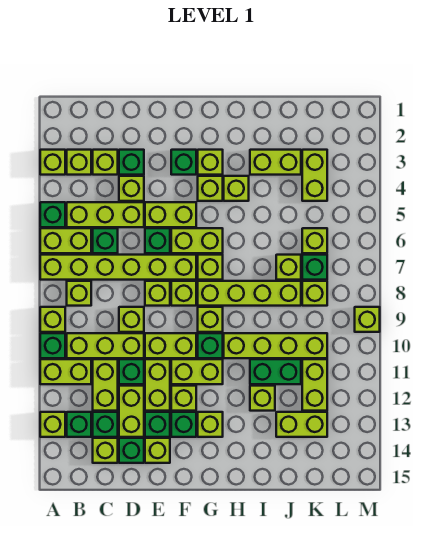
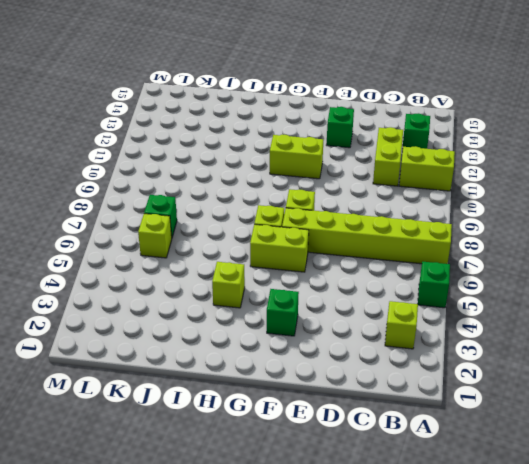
none -> lime brick A3 level 1
none -> lime brick A6:B6 level 1
none -> lime brick A9 level 1
none -> green brick A10 level 1

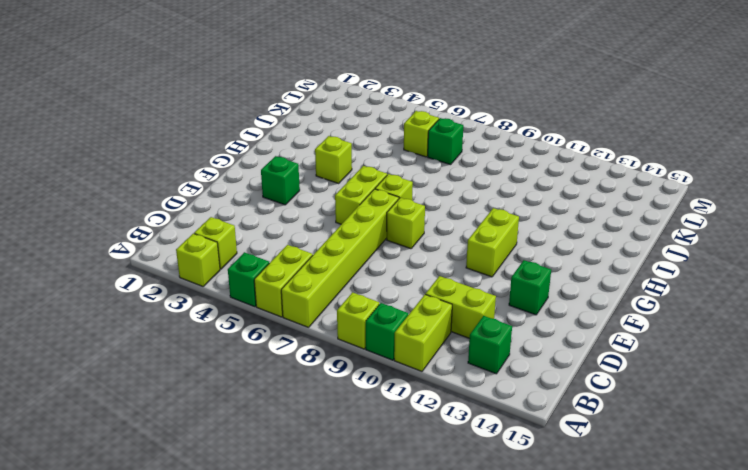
none -> lime brick A13 level 1
none -> lime brick B5:D5 level 1
none -> lime brick B8 level 1
none -> lime brick B10:D10 level 1

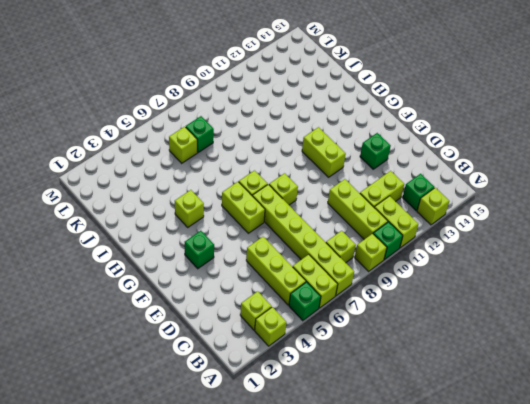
none -> lime brick C3 level 1
none -> green brick C6 level 1
none -> green brick C13 level 1
none -> lime brick C14 level 1

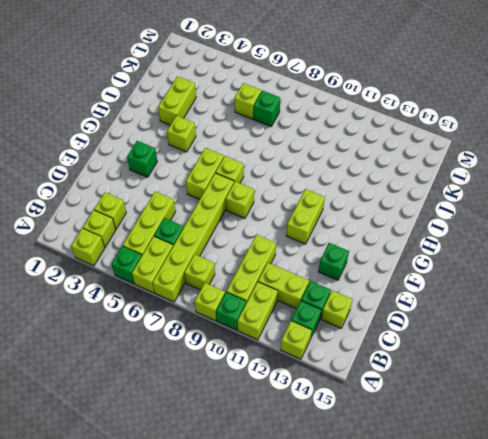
none -> green brick D3 level 1
none -> lime brick D4 level 1
none -> lime brick D9 level 1
none -> green brick D11 level 1

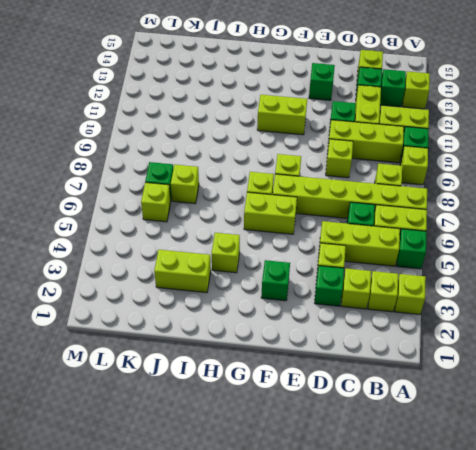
none -> lime brick D12:D13 level 1
none -> green brick D14 level 1
none -> lime brick E5:F5 level 1
none -> green brick E6 level 1

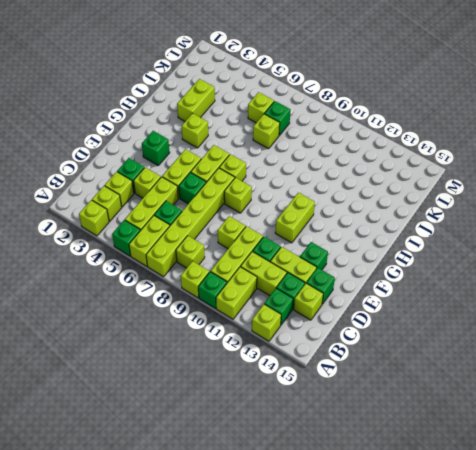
none -> lime brick E8 level 1
none -> lime brick E10:F10 level 1
none -> lime brick E11:E12 level 1
none -> lime brick E14 level 1

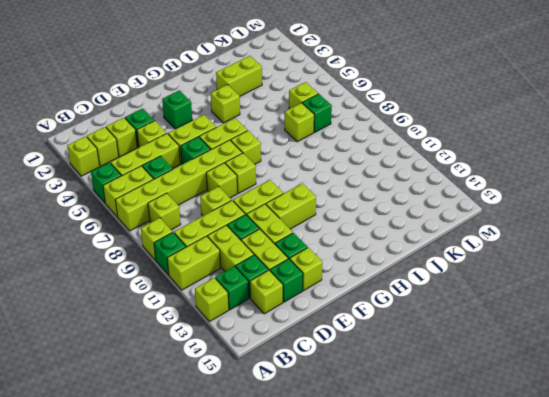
none -> lime brick F12 level 1
none -> green brick F13 level 1
none -> lime brick G3 level 1
none -> lime brick G4 level 1

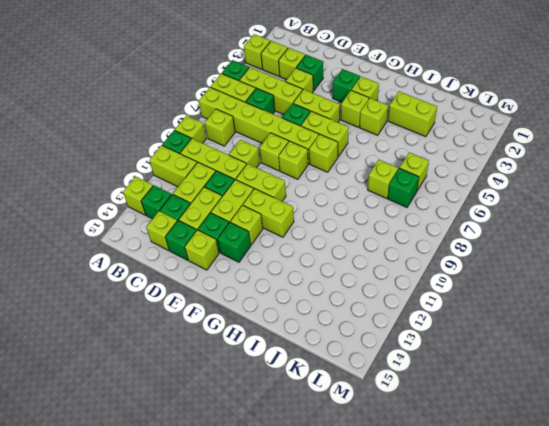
none -> lime brick G8:J8 level 1
none -> lime brick G9 level 1
none -> green brick G10 level 1
none -> lime brick G13 level 1

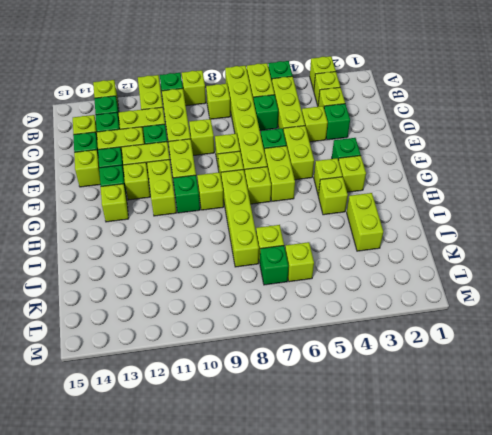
none -> lime brick H10:K10 level 1
none -> green brick I11:J11 level 1
none -> lime brick I12 level 1
none -> lime brick J13:K13 level 1

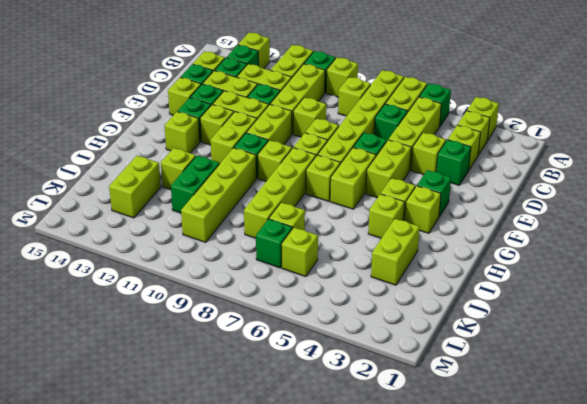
none -> lime brick K3:K4 level 1
none -> lime brick K8 level 1
none -> lime brick K11:K12 level 1
none -> lime brick M9 level 1

